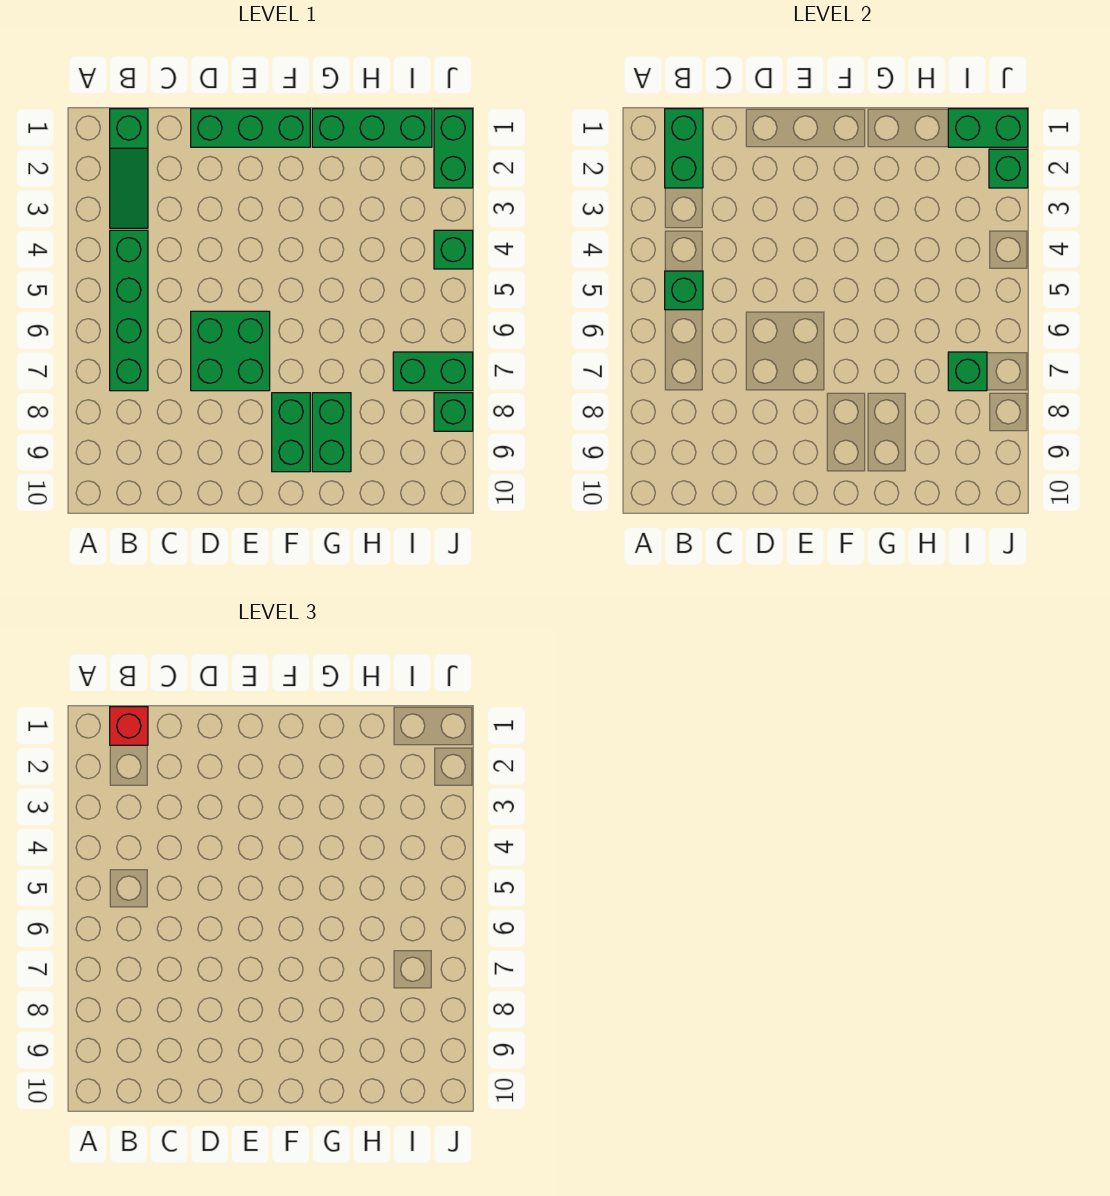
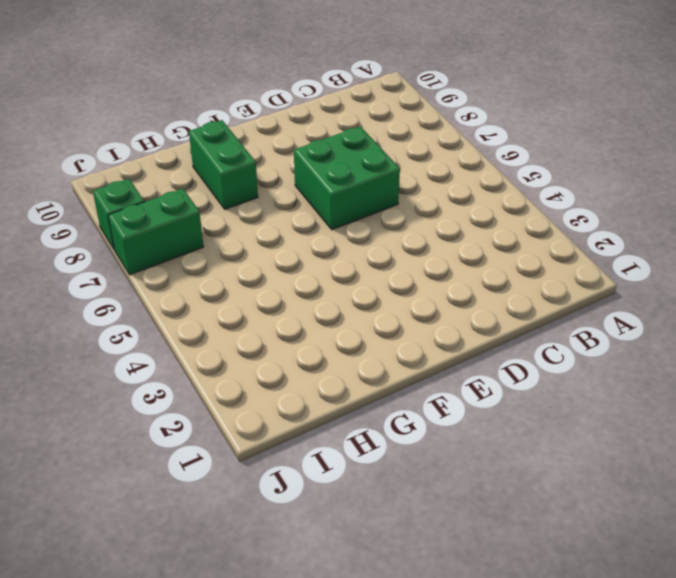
none -> green slope B1:B3 level 1 top 1
none -> green brick B4:B7 level 1
none -> green brick D1:F1 level 1

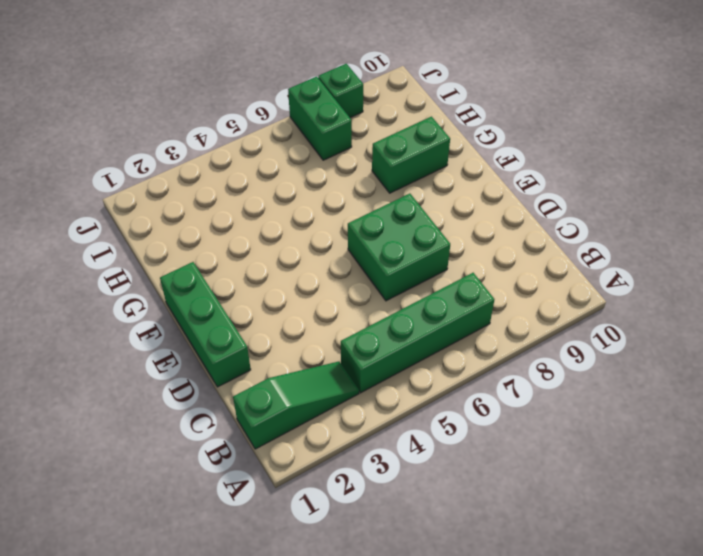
none -> green brick F8:F9 level 1
none -> green brick G1:I1 level 1
none -> green brick J1:J2 level 1

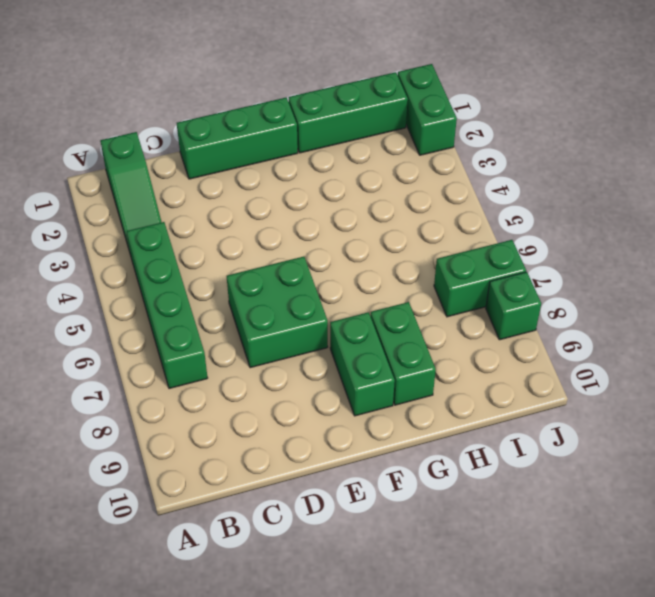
none -> green brick J4 level 1
none -> green brick B1:B2 level 2
none -> green brick B5 level 2

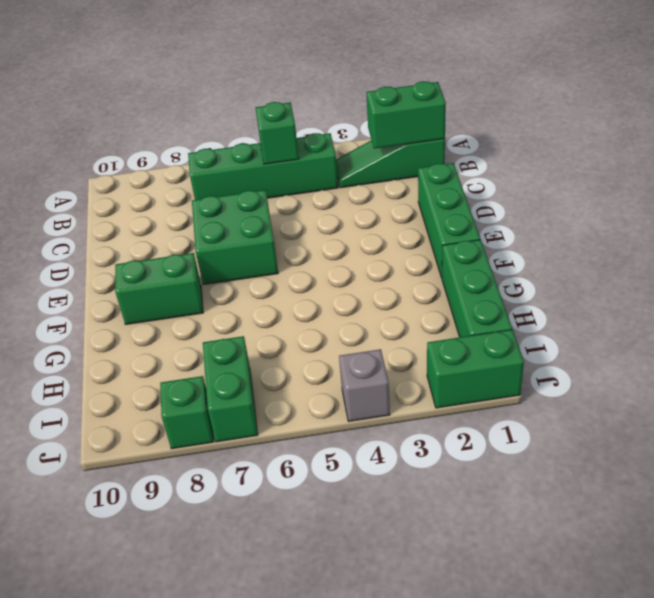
grey brick J4 level 1 -> green brick J4 level 1
none -> green brick G8:G9 level 1
none -> green brick I1:J1 level 2
none -> green brick I7 level 2

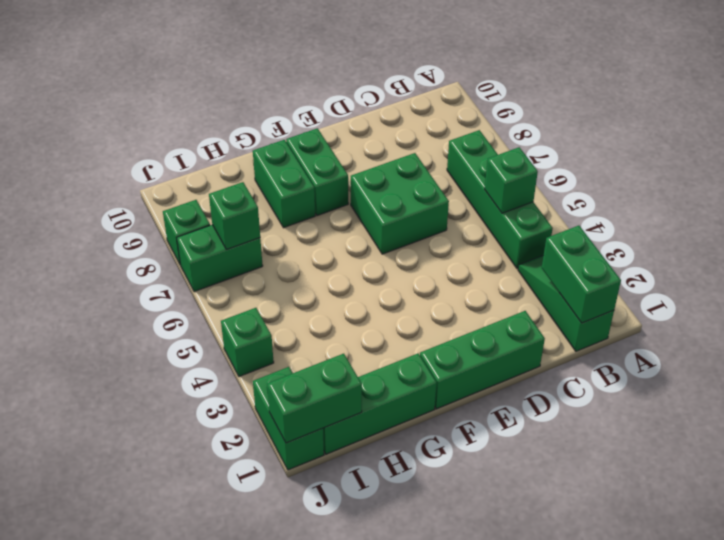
none -> green brick J2 level 2
none -> red brick B1 level 3

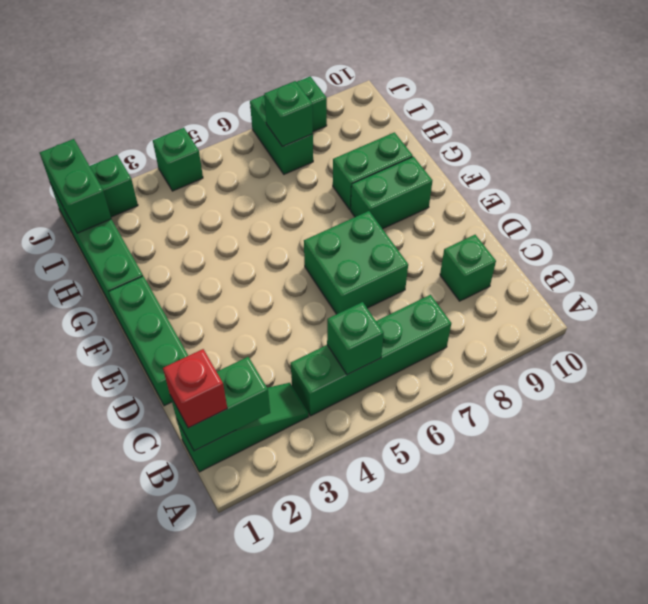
green brick C9 level 1 -> green brick J2 level 2

